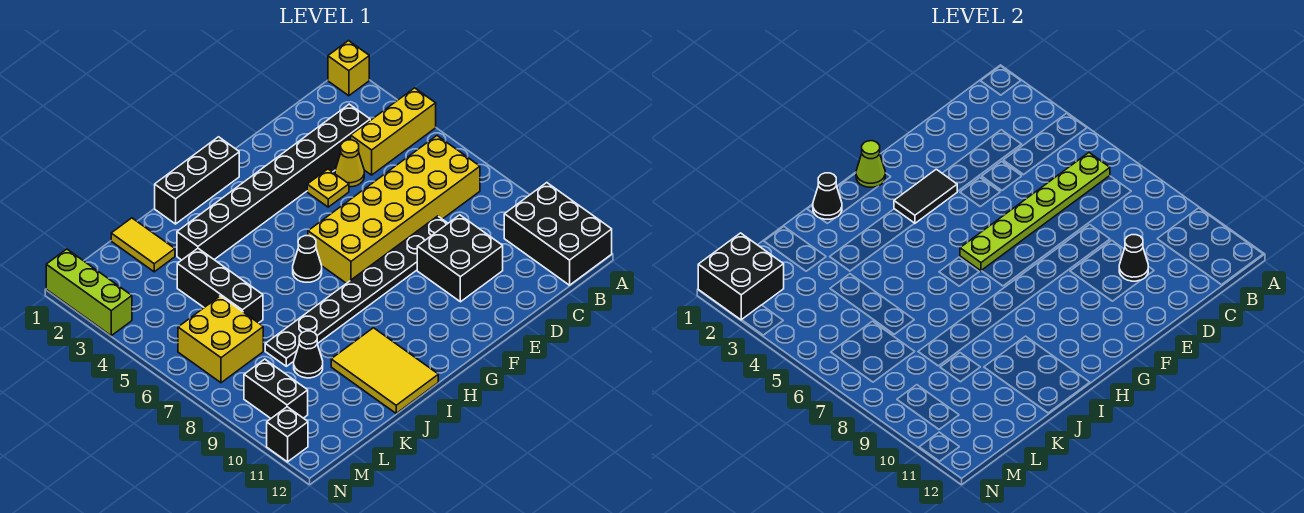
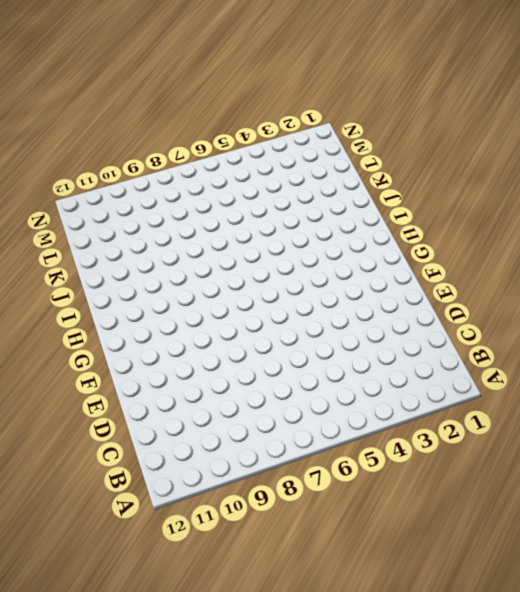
none -> yellow brick A1 level 1
none -> yellow brick A4:C4 level 1
none -> black brick A10:B12 level 1

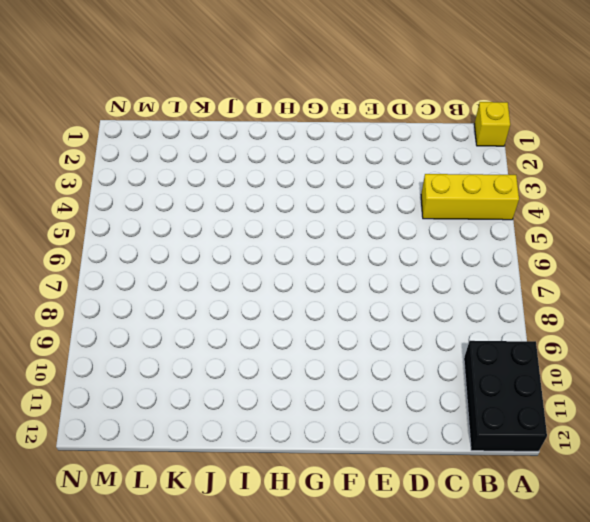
none -> yellow brick B6:G7 level 1
none -> black brick C3:J3 level 1
none -> yellow cone D4 level 1

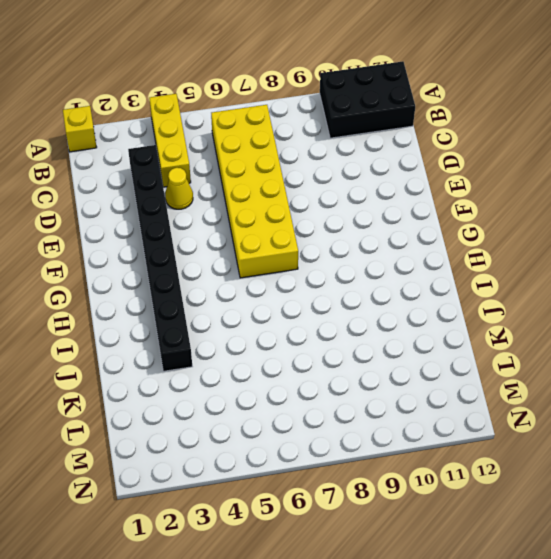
none -> black plate D8:K8 level 1
none -> black brick D9:E10 level 1
none -> yellow plate E4 level 1

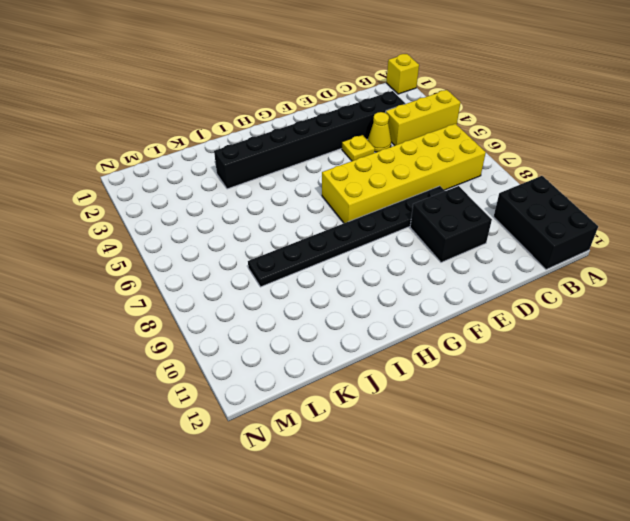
none -> black brick G1:I1 level 1
none -> black cone H6 level 1
none -> yellow tile I10:J12 level 1

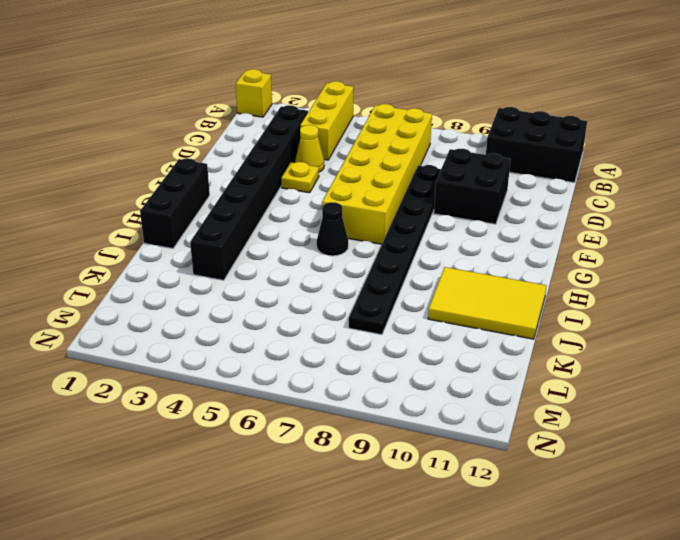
none -> yellow tile K1:K2 level 1
none -> black brick K4:K6 level 1
none -> black cone K9 level 1

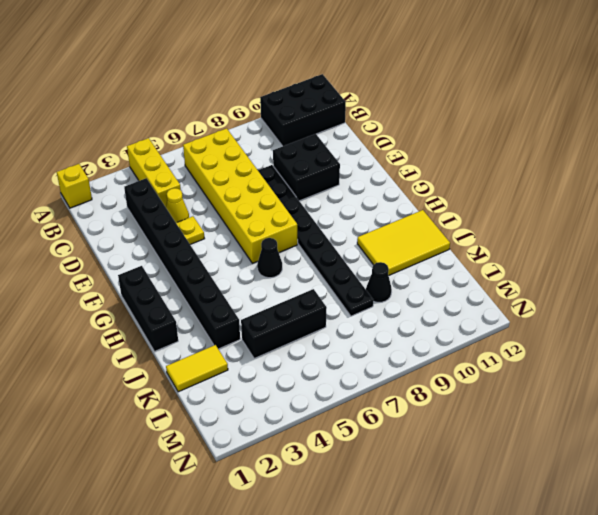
none -> yellow brick L6:M7 level 1
none -> black brick M9:M10 level 1
none -> lime brick N1:N3 level 1

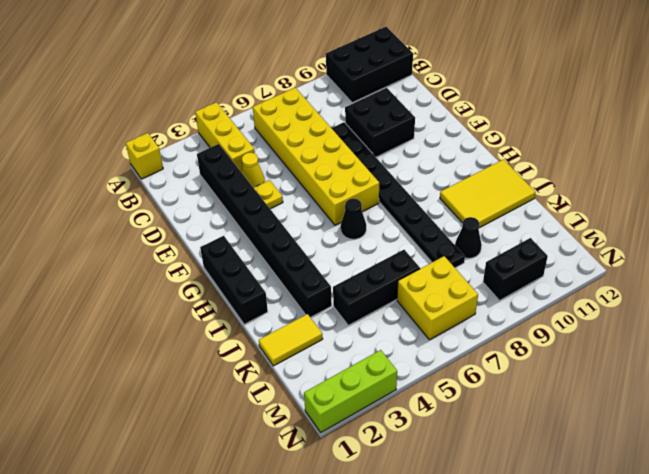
none -> black brick N11 level 1
none -> lime plate B6:G6 level 2
none -> black cone D10 level 2

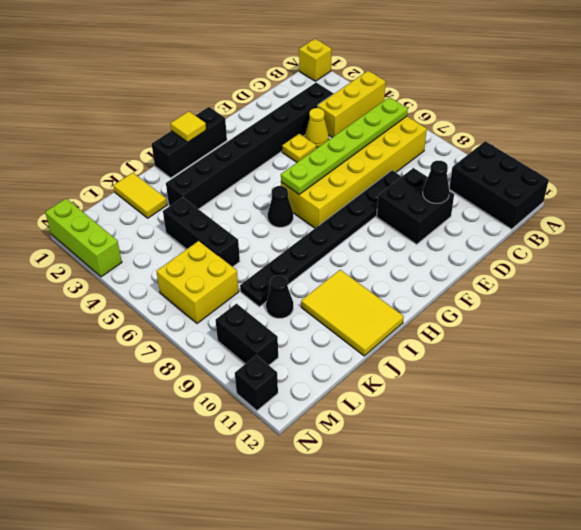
yellow tile H1 level 2 -> none
none -> black tile F3:G3 level 2
none -> lime cone G1 level 2
none -> black cone I1 level 2

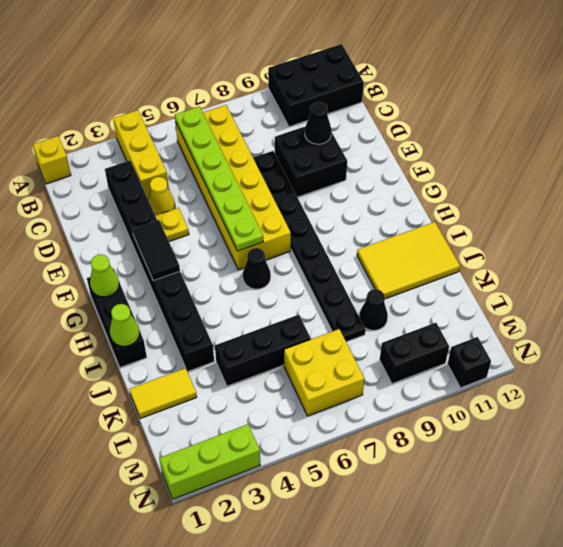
lime cone I1 level 2 -> black cone I1 level 2
none -> black brick M1:N2 level 2

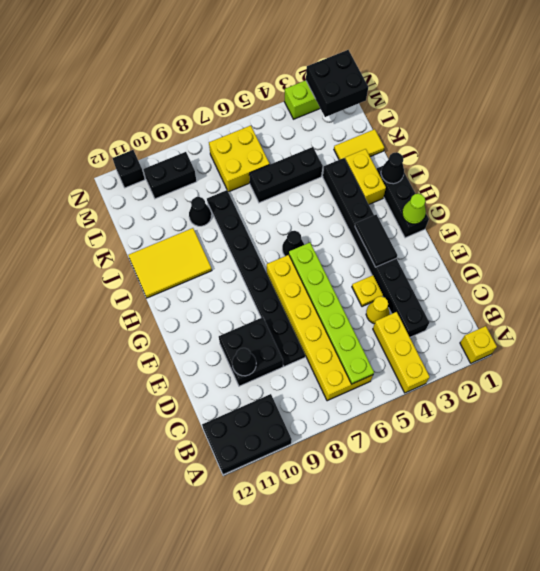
yellow brick I2:J2 level 1 -> none

